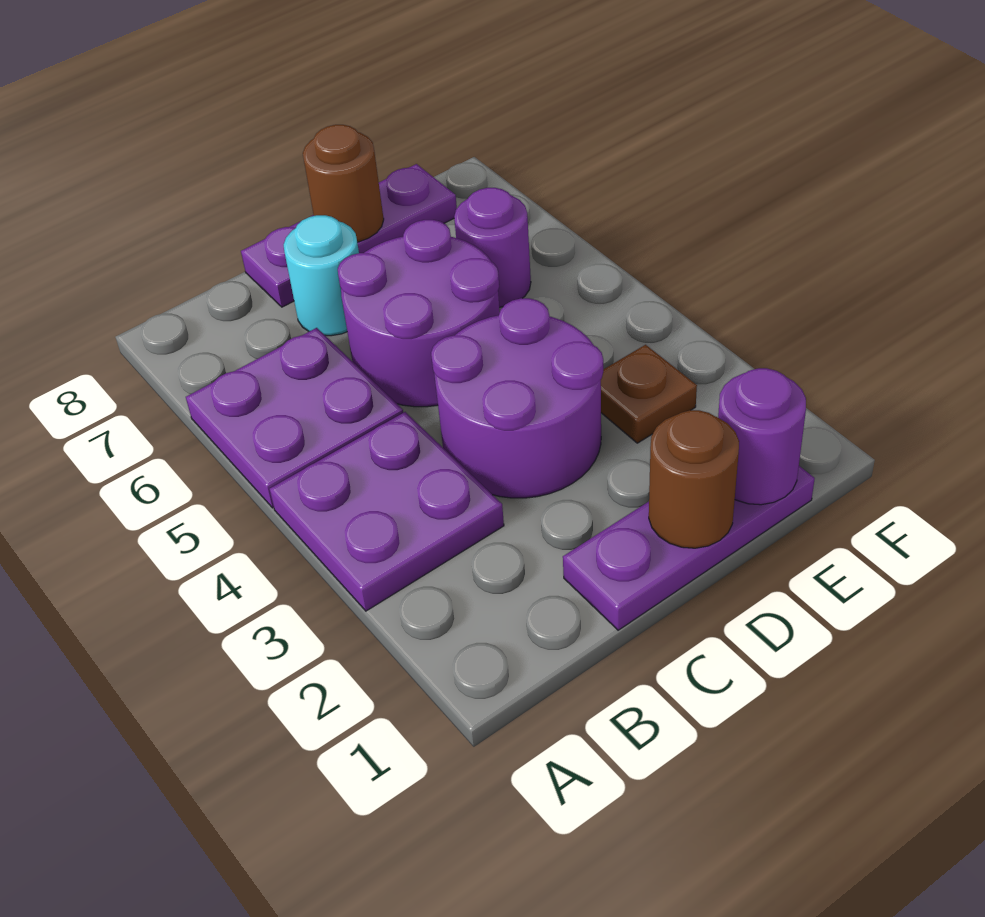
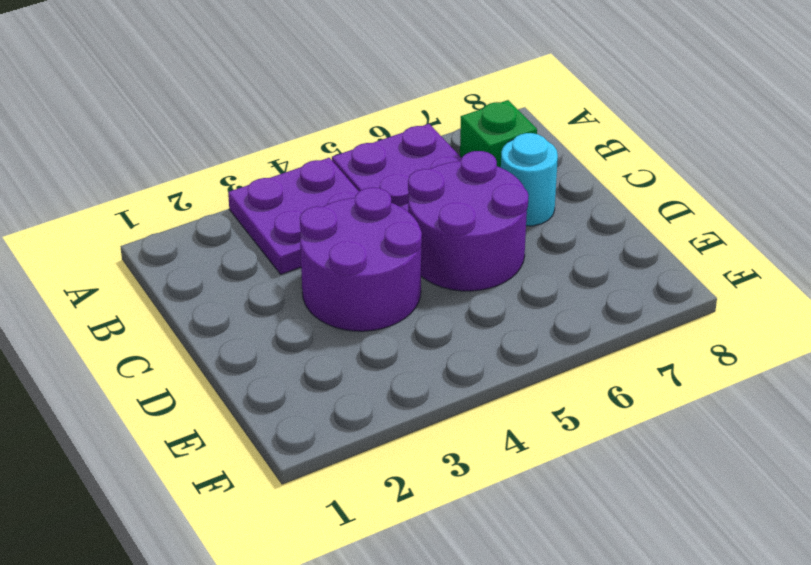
green brick B7 level 1 -> none
none -> purple plate C1:E1 level 1
none -> purple plate C8:E8 level 1
none -> brown plate E3 level 1

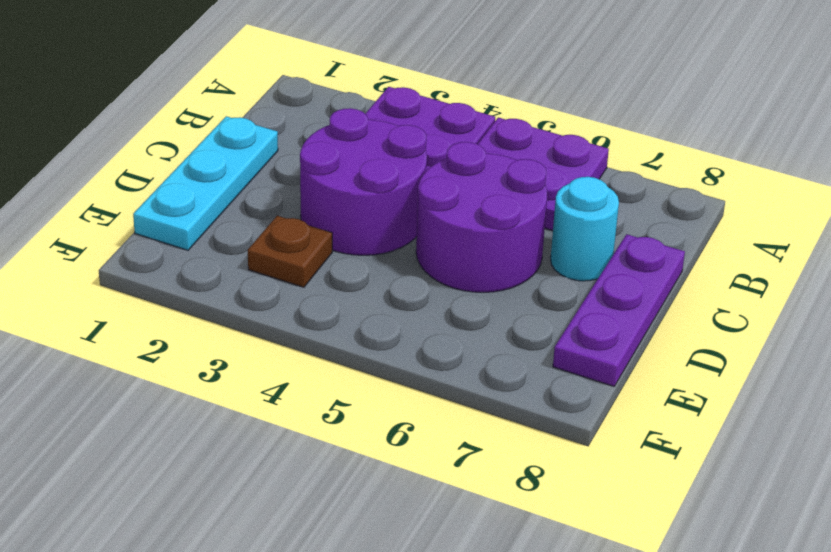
cyan plate C1:E1 level 1 -> purple plate C1:E1 level 1
none -> purple round brick E6 level 1
none -> brown round brick D1 level 2
none -> brown round brick D8 level 2

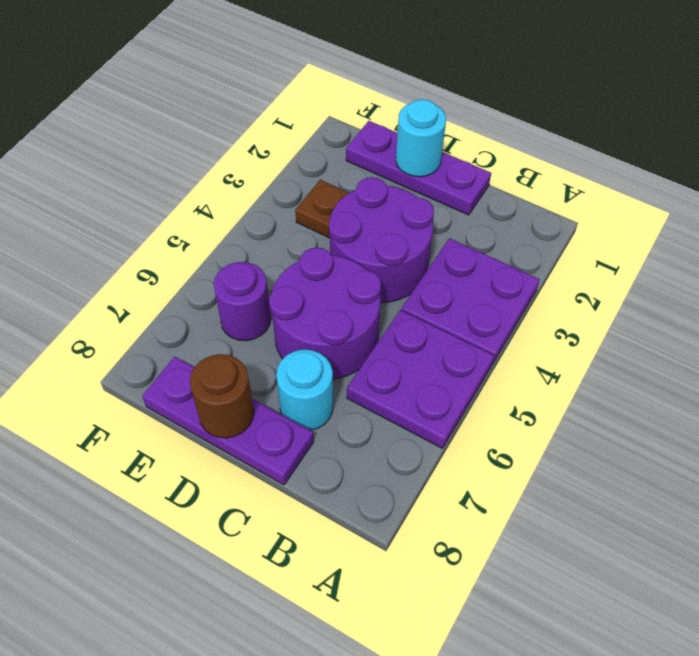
cyan round brick D1 level 2 -> brown round brick D1 level 2
none -> purple round brick E1 level 2

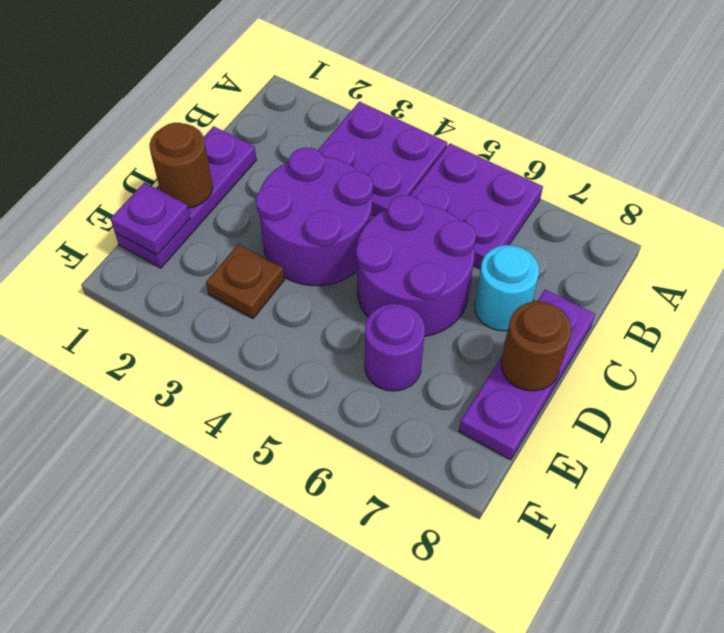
purple plate E1 level 2 -> purple round brick E1 level 2

